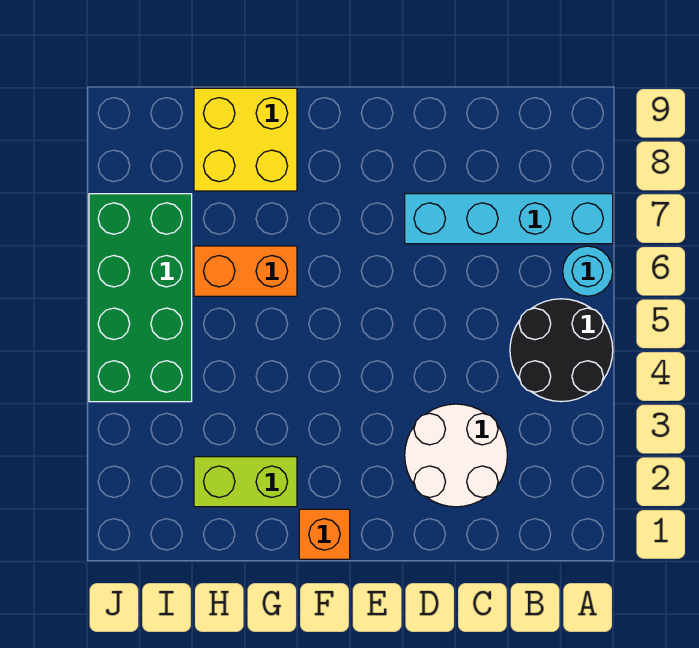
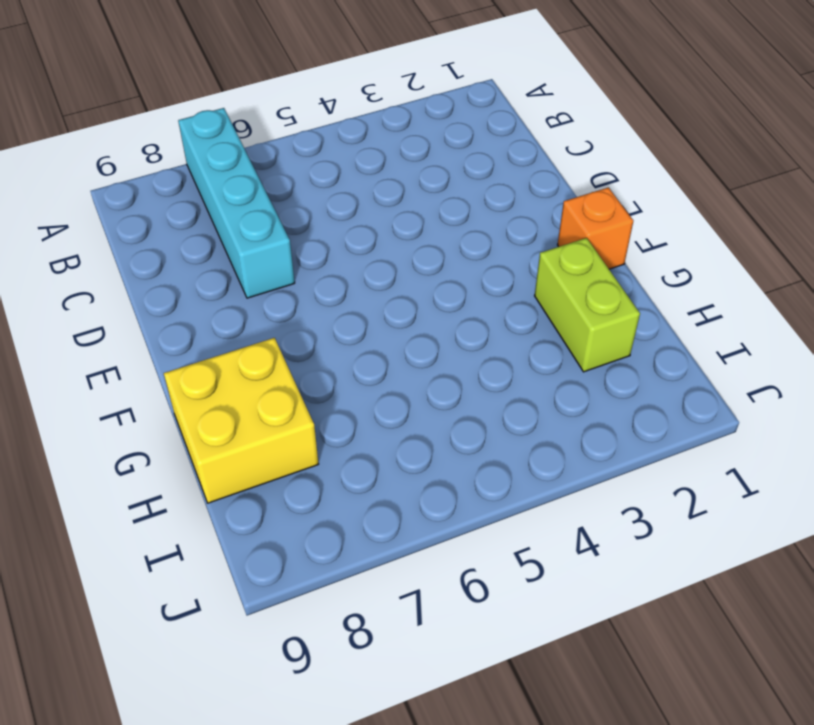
none -> black round brick A4:B5 level 1
none -> cyan round brick A6 level 1

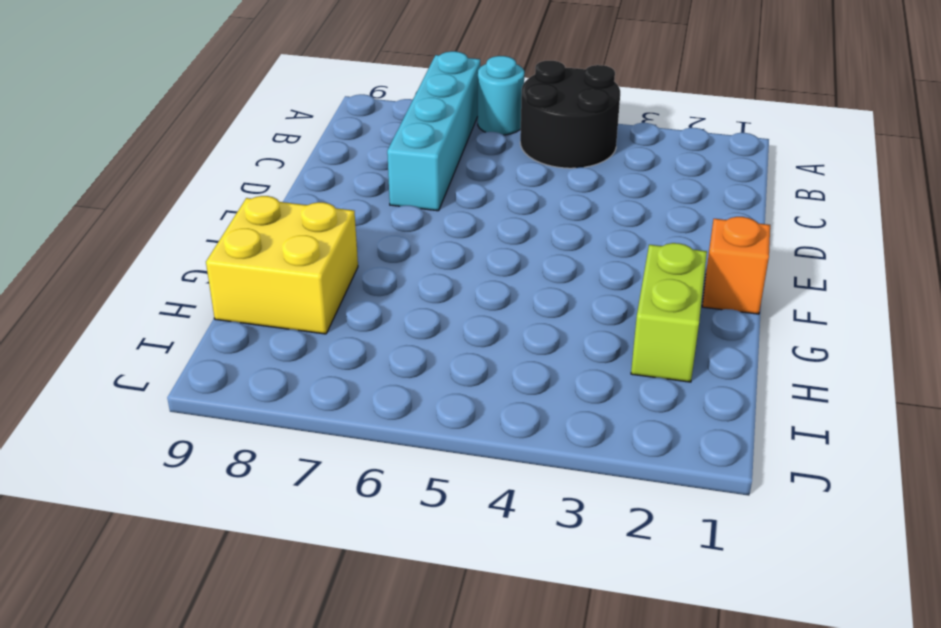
none -> white round brick C2:D3 level 1
none -> orange brick G6:H6 level 1

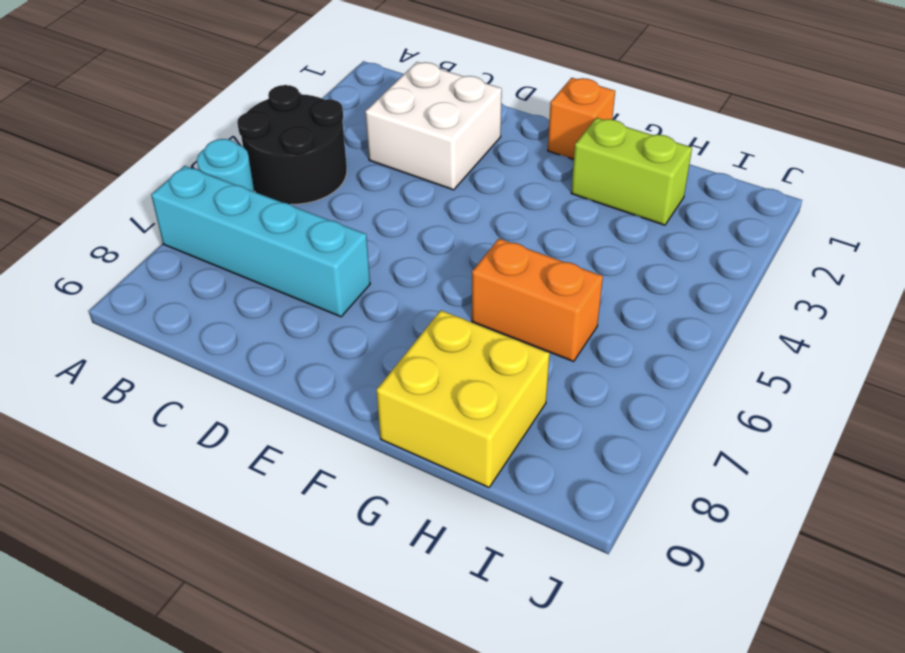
white brick C2:D3 level 1 -> white round brick C2:D3 level 1
none -> green brick I4:J7 level 1

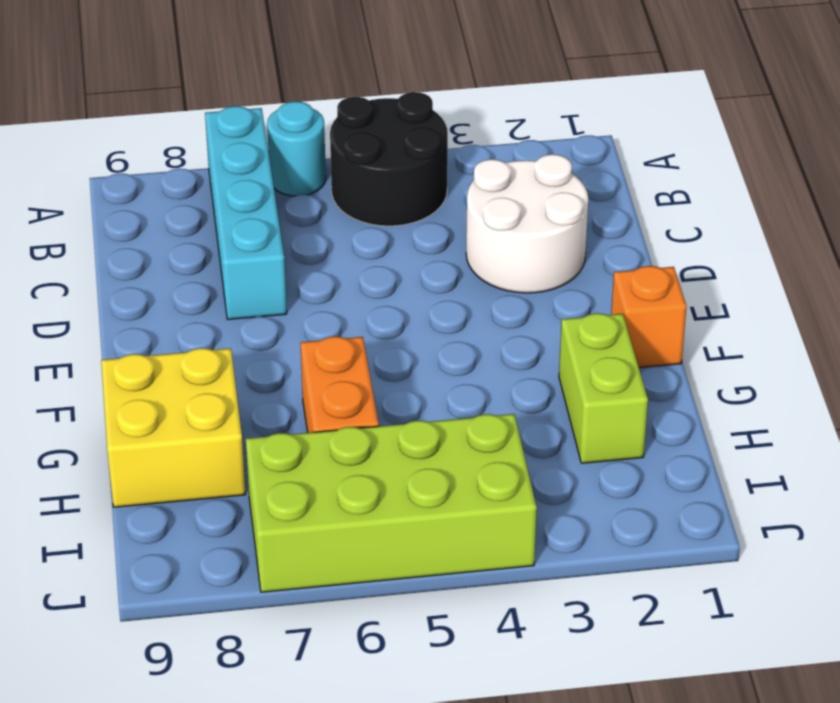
lime brick I4:J7 level 1 -> green brick I4:J7 level 1

